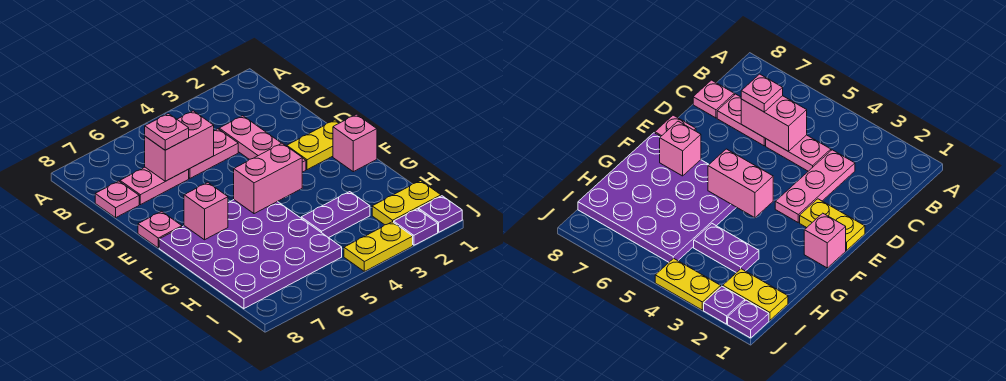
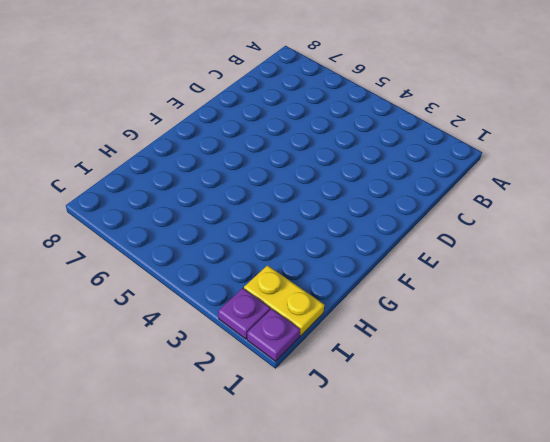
none -> pink plate C3:E3 level 1
none -> pink plate C4:C5 level 1
none -> pink plate C6:C7 level 1

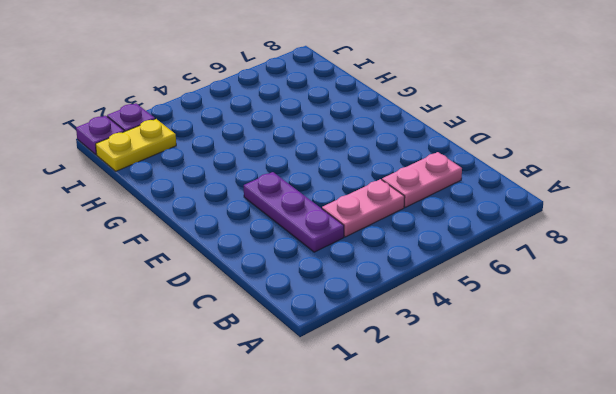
purple plate C3:E3 level 1 -> pink plate C3:E3 level 1
none -> pink plate C8 level 1
none -> yellow plate E1:E2 level 1
none -> pink plate E8 level 1

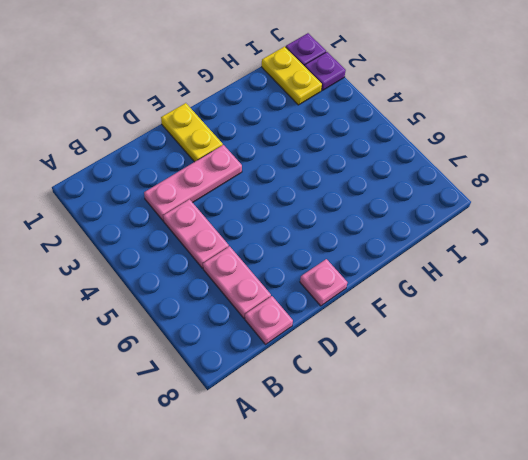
none -> pink brick F1 level 1
none -> purple plate F5:I8 level 1
none -> purple plate H3:H4 level 1

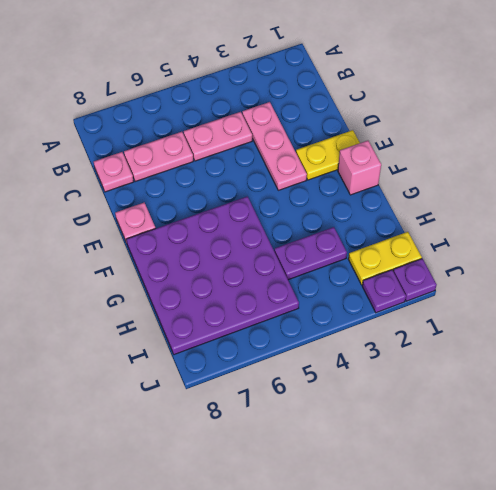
none -> yellow plate J3:J4 level 1
none -> pink brick C5:C6 level 2
none -> pink brick F4:F5 level 2

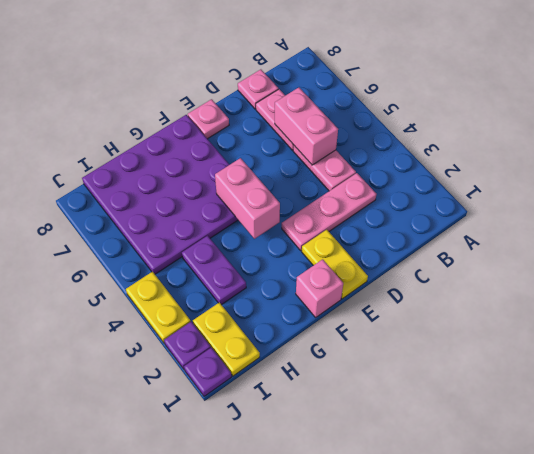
none -> pink brick F7 level 2
none -> pink plate C6 level 3

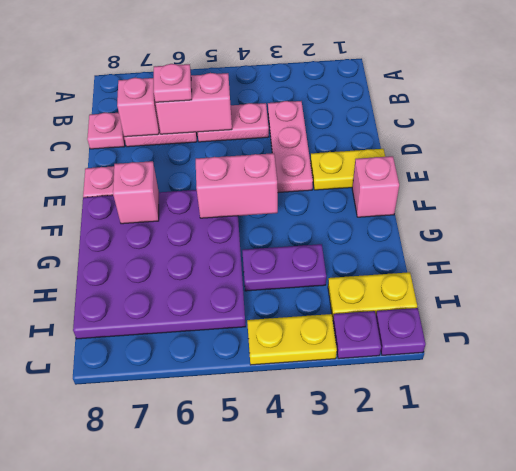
pink brick C7 level 2 -> none

